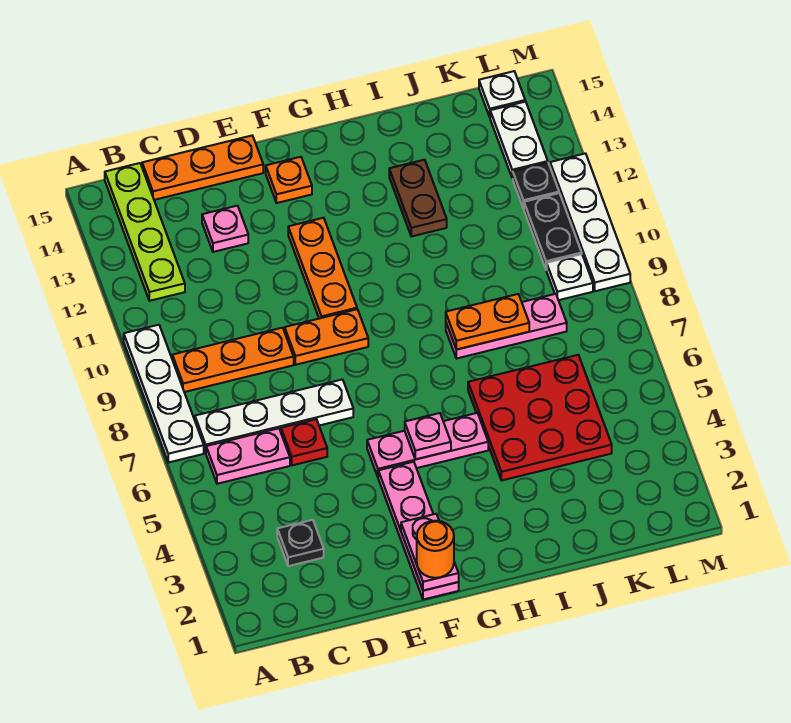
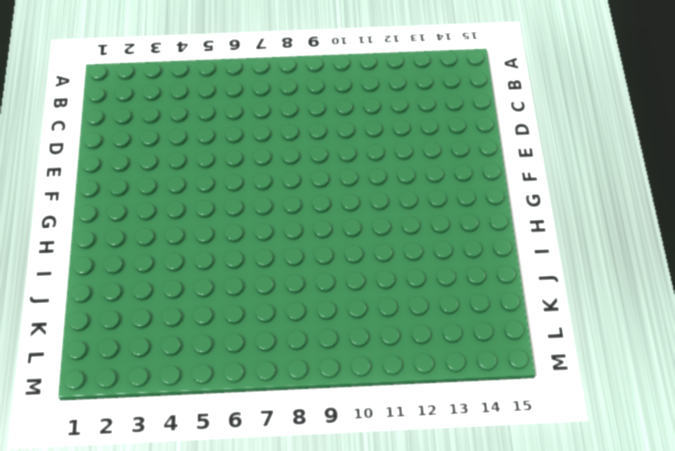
none -> white plate A7:A10 level 1
none -> pink plate B6:C6 level 1
none -> white plate B7:E7 level 1

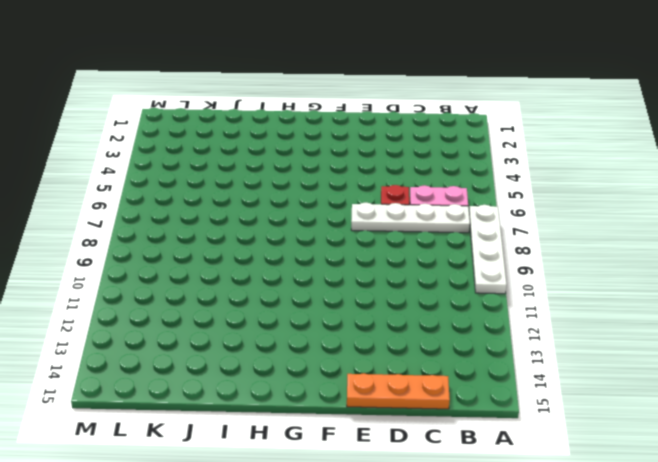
none -> orange plate B9:D9 level 1
none -> lime plate B12:B15 level 1
none -> black plate C3 level 1

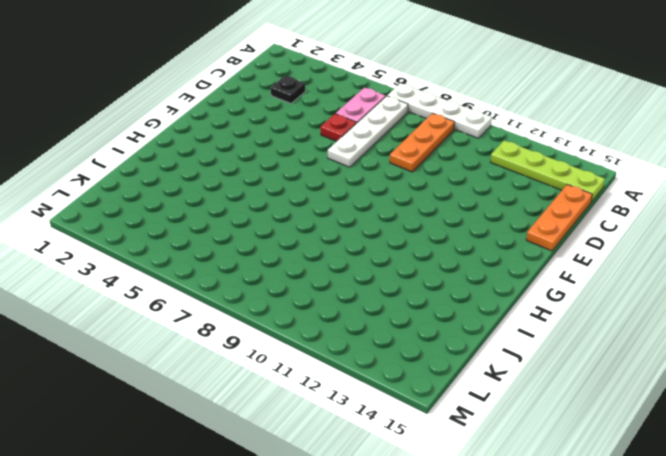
none -> pink plate D13 level 1
none -> orange plate E9:F9 level 1
none -> pink plate F1:F4 level 1

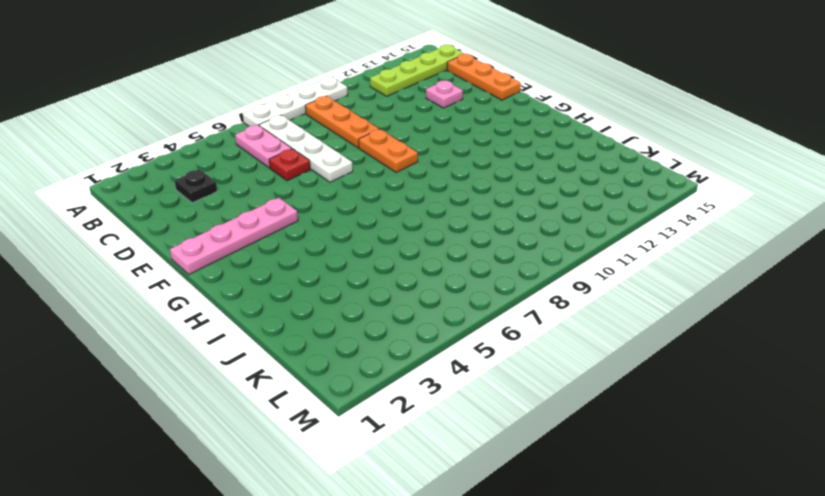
none -> pink plate F5:H5 level 1
none -> orange plate F10:F12 level 1
none -> orange plate F14 level 1

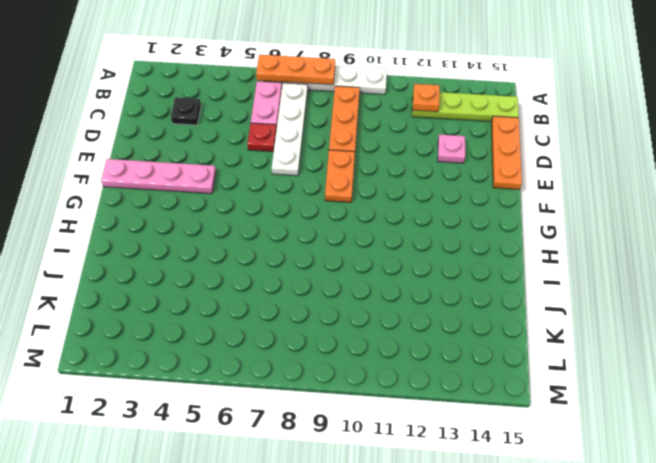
orange plate A6:A8 level 2 -> orange plate F10:F12 level 1
orange plate B12 level 2 -> orange plate F14 level 1
none -> pink plate F5:H5 level 1
none -> red plate I4:K6 level 1
none -> pink plate I8:K8 level 1

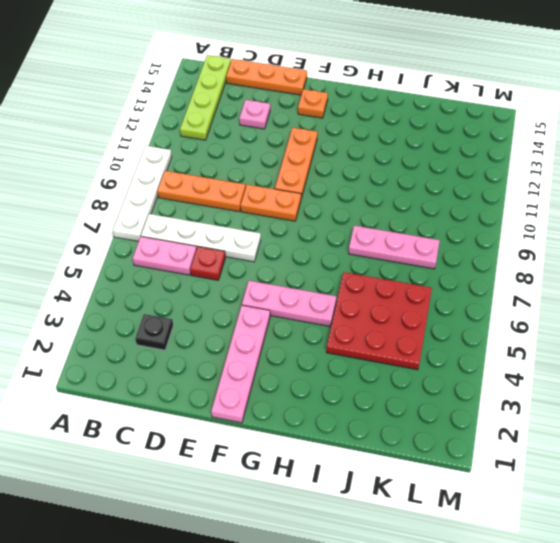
none -> brown plate I12:I13 level 1
none -> white plate L9 level 1
none -> black plate L10:L11 level 1

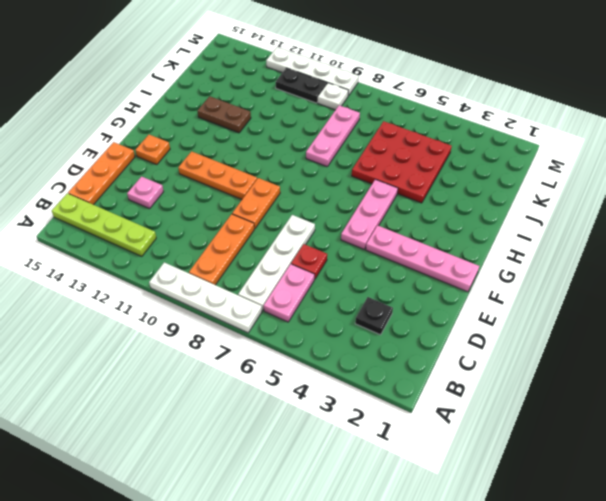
none -> black plate L12 level 1
none -> white plate L13:L14 level 1
none -> white plate L15 level 1

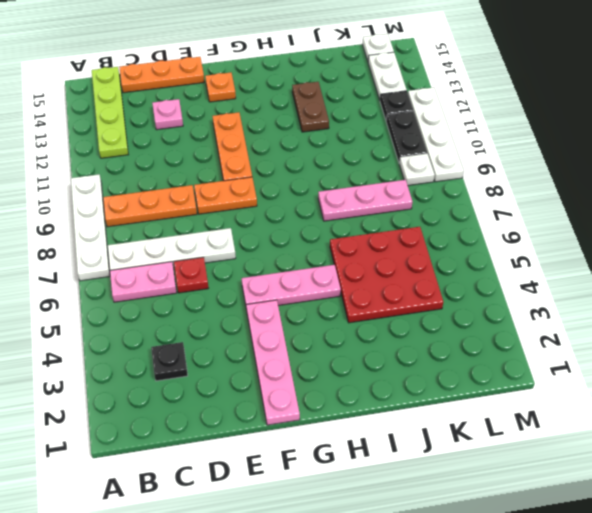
none -> pink plate F1:F2 level 2
none -> pink plate G5 level 2
none -> orange plate I8:J8 level 2

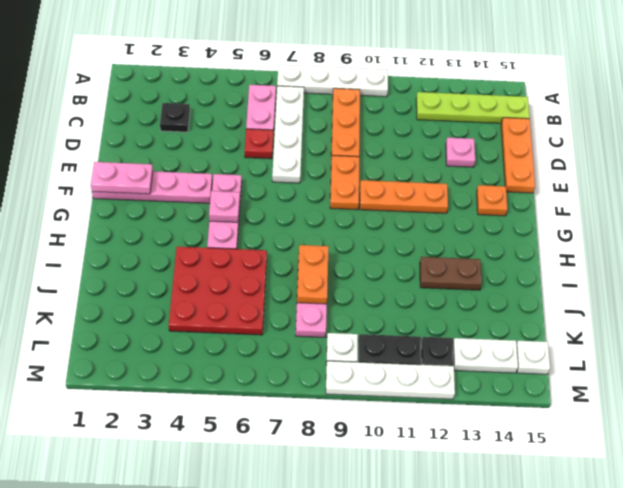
none -> orange round brick F1 level 3

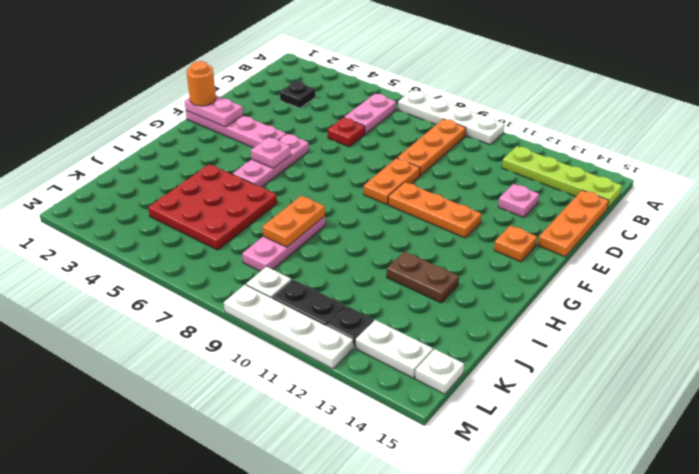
none -> white plate B7:E7 level 1

